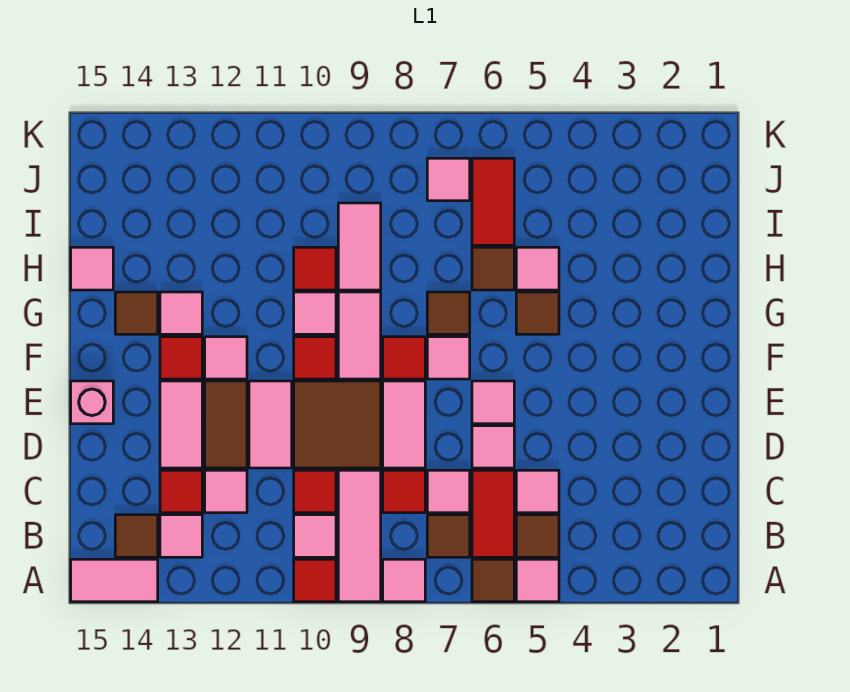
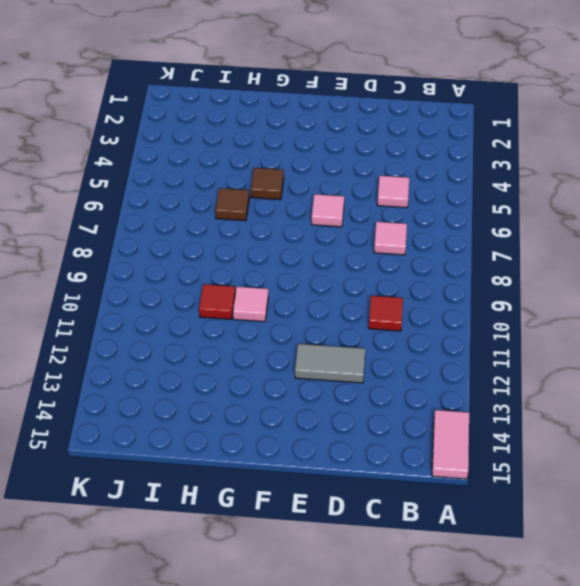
grey tile D12:E12 level 1 -> brown tile D12:E12 level 1
none -> pink tile A5 level 1
none -> brown tile A6 level 1
none -> pink tile A8 level 1
none -> pink tile A9:C9 level 1

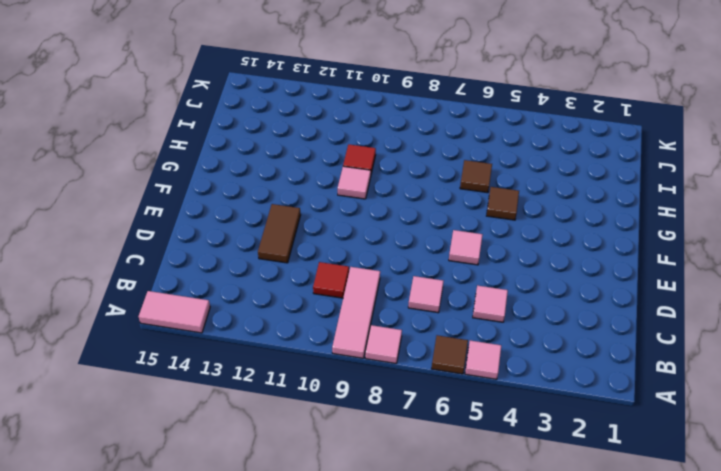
none -> red tile A10 level 1
none -> brown tile B5 level 1
none -> red tile B6:C6 level 1
none -> brown tile B7 level 1

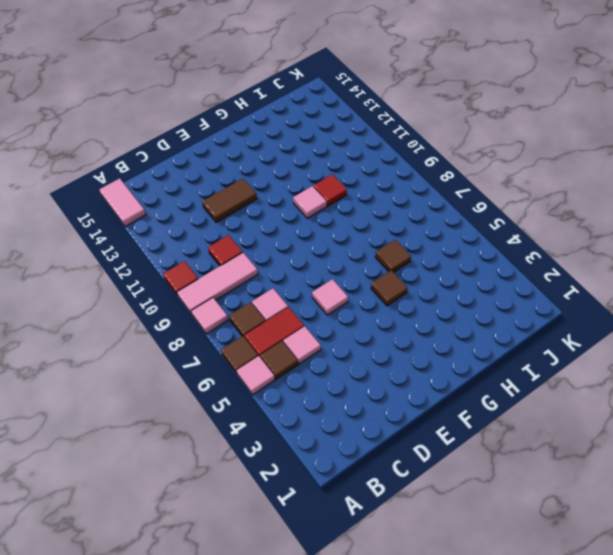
none -> pink tile B10 level 1
none -> pink tile B13 level 1
none -> brown tile B14 level 1
none -> red tile C8 level 1

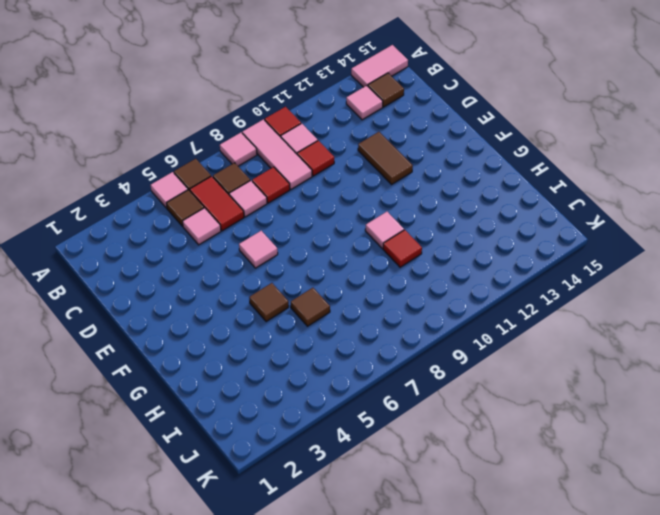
none -> pink tile C12 level 1
none -> red tile C13 level 1
none -> pink tile D6 level 1
none -> pink tile D8:E8 level 1

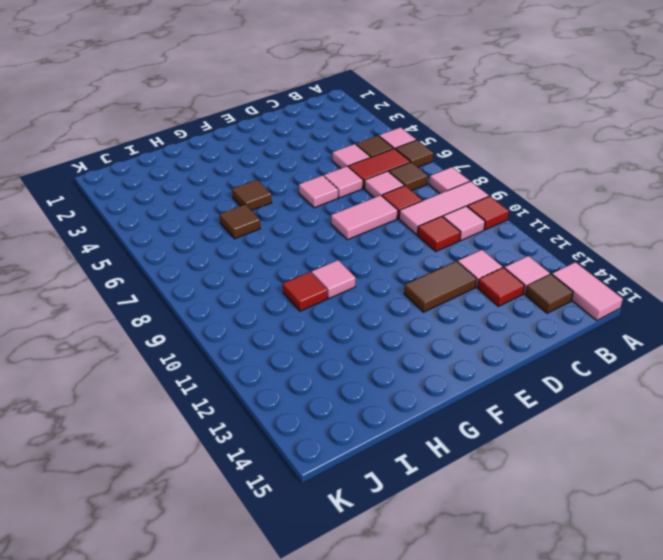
none -> brown tile D9:E10 level 1
none -> pink tile D11:E11 level 1
none -> pink tile D13:E13 level 1
none -> pink brick E15 level 1

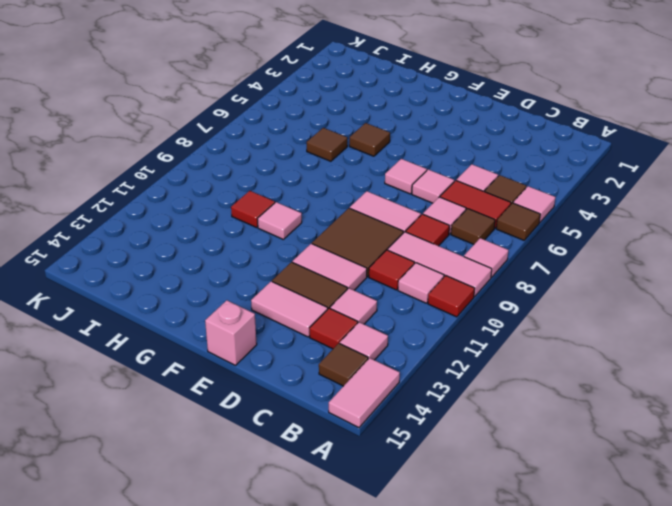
none -> pink tile F7 level 1
none -> red tile F8 level 1
none -> pink tile F9:G9 level 1
none -> red tile F10 level 1

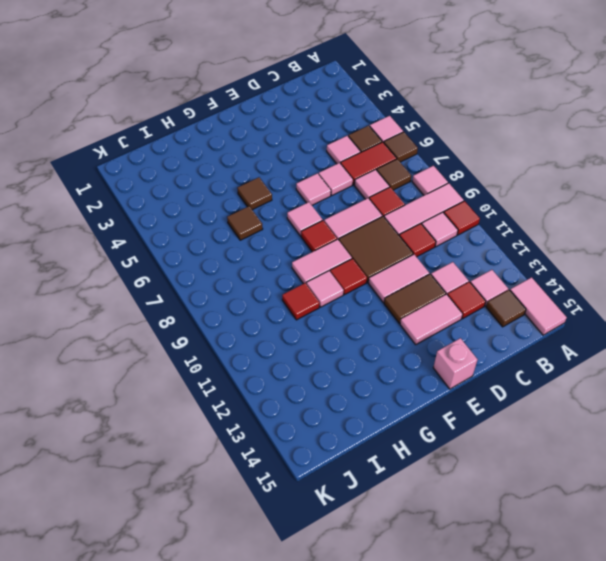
none -> pink tile F12 level 1
none -> red tile F13 level 1
none -> brown tile G7 level 1
none -> pink tile G13 level 1

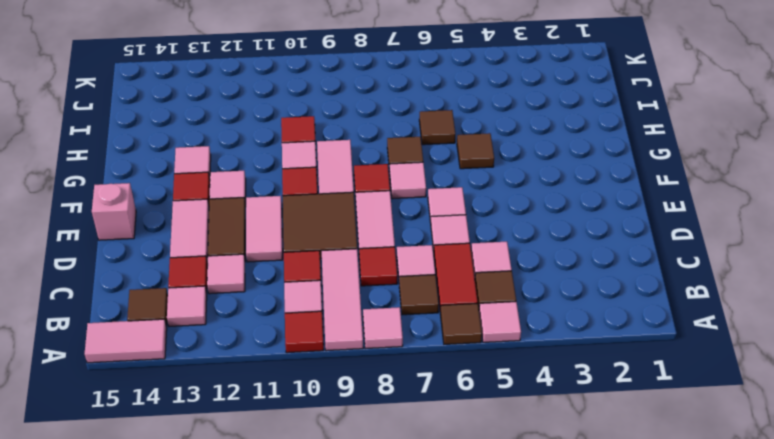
none -> brown tile G14 level 1
none -> pink tile H5 level 1
none -> pink tile H9:I9 level 1
none -> pink tile H15 level 1

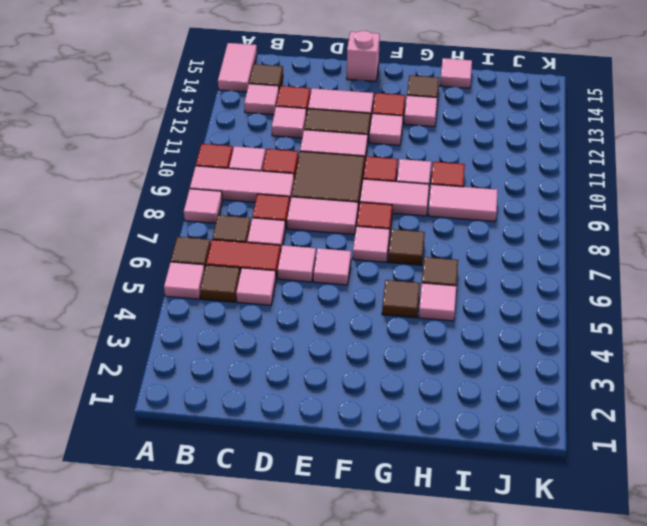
none -> red tile I6:J6 level 1
none -> pink tile J7 level 1

